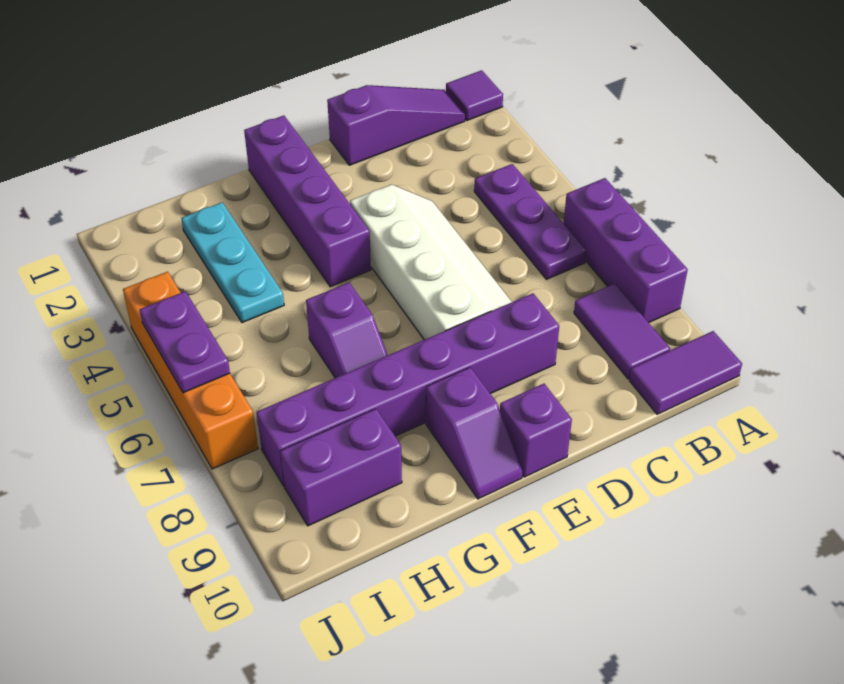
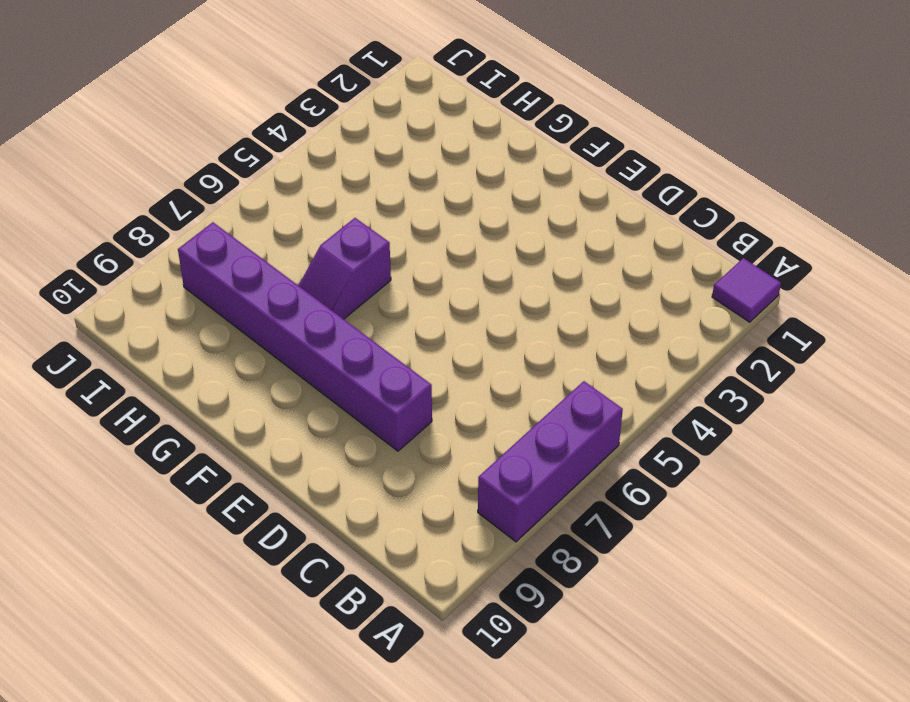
none -> purple tile A10:B10 level 1
none -> purple slope B1:D1 level 1 top D
none -> purple plate B4:B6 level 1

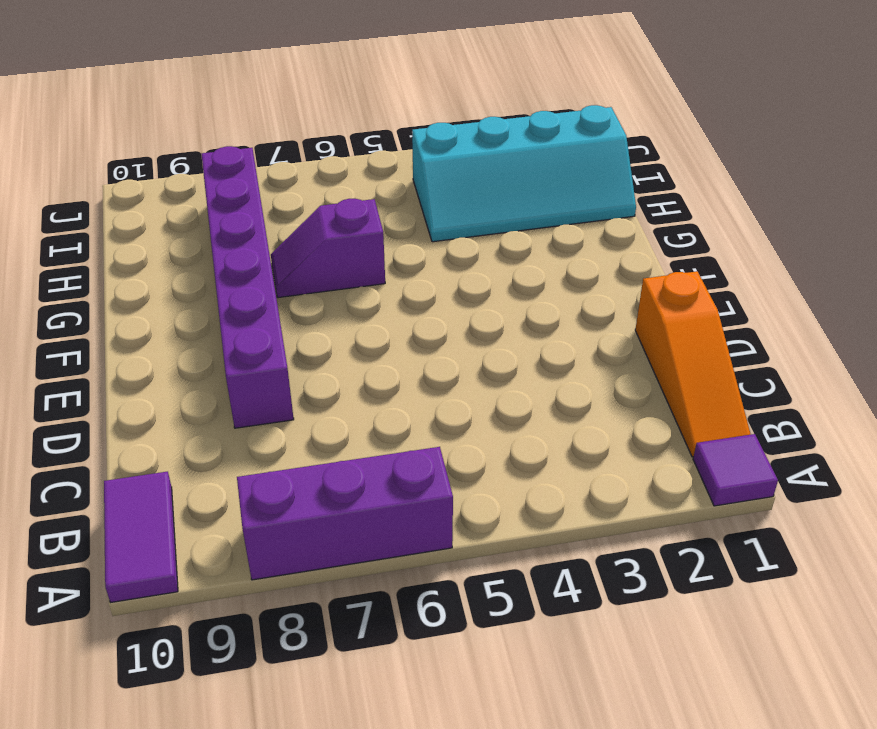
orange slope B1:D1 level 1 top D -> purple slope B1:D1 level 1 top D
cyan slope H1:I4 level 1 top I -> cyan plate H2:H4 level 1
none -> purple plate B4:B6 level 1
none -> purple tile B8:B9 level 1
none -> white slope D4:E7 level 1 top E

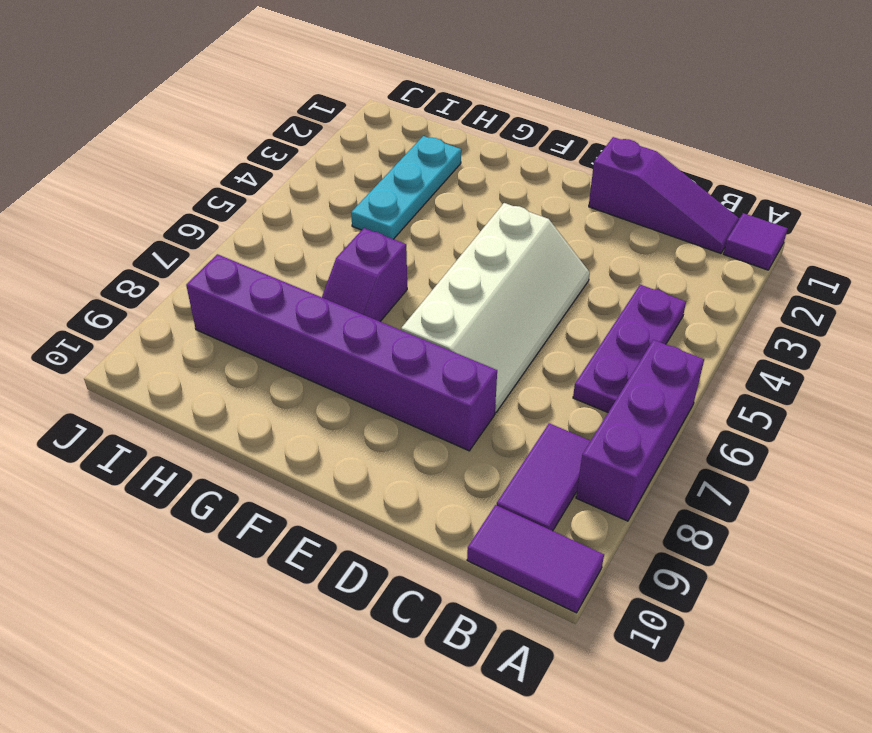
none -> purple brick E10 level 1
none -> purple brick F1:F4 level 1
none -> purple slope F9:F10 level 1 top 9

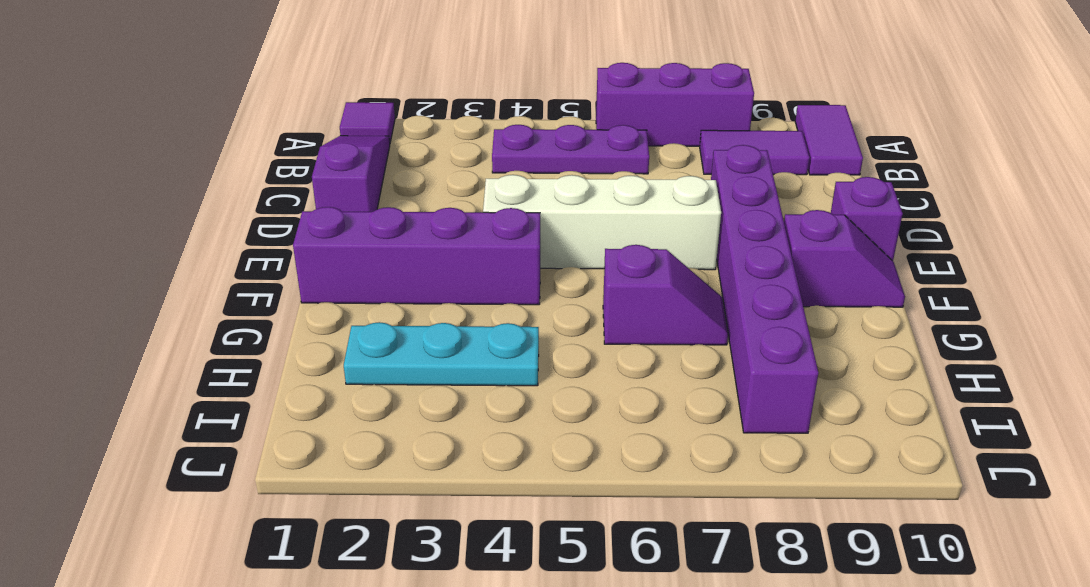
none -> purple brick H9:I9 level 1
none -> orange brick J4:J7 level 1
none -> purple plate J5:J6 level 2

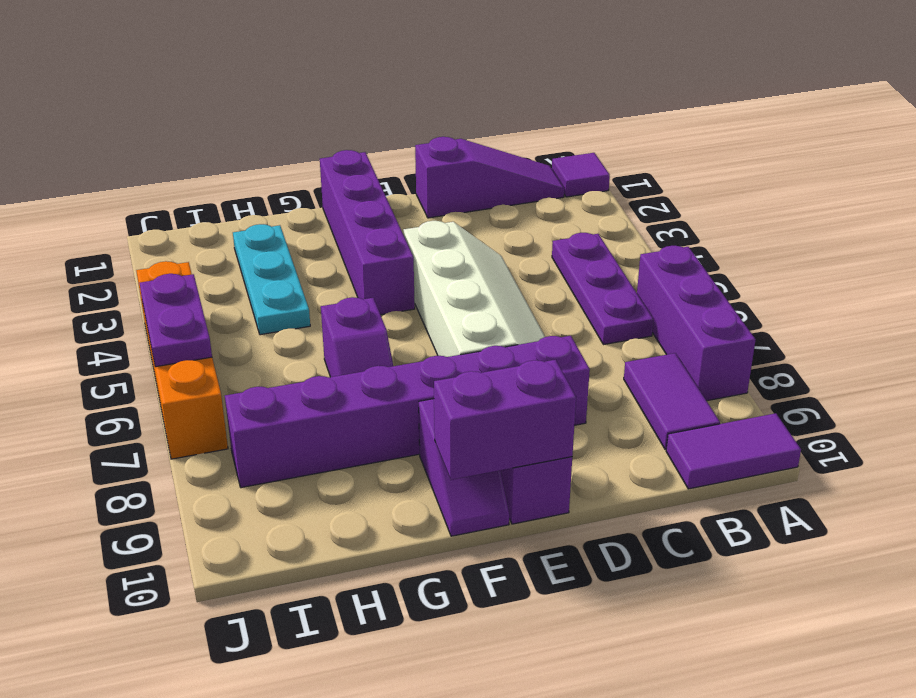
purple brick E10:F10 level 2 -> purple brick H9:I9 level 1

